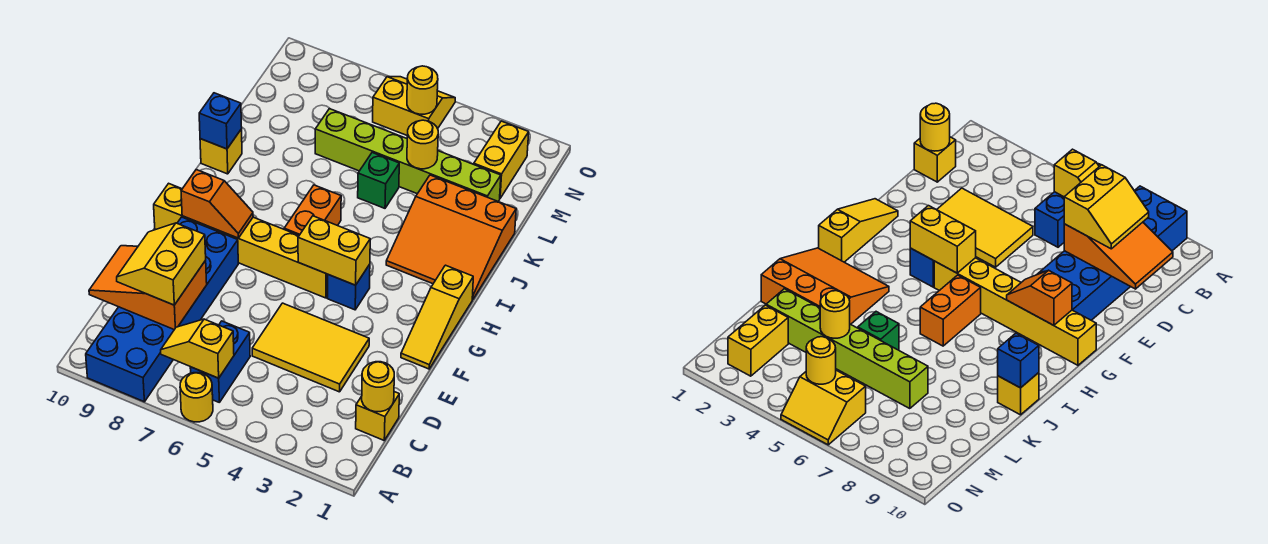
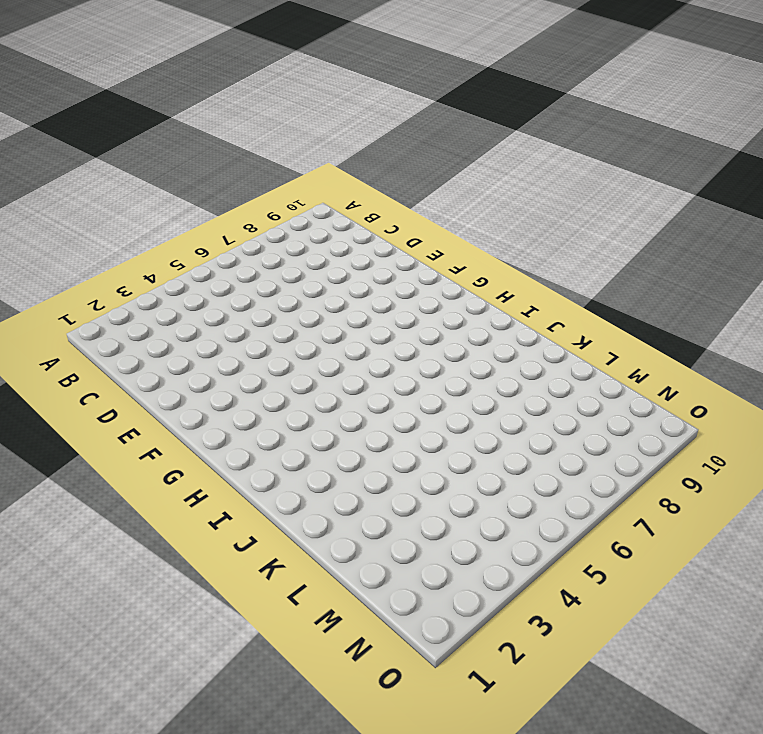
none -> yellow round brick A6 level 1
none -> blue brick A8:F9 level 1
none -> blue brick B6:C6 level 1

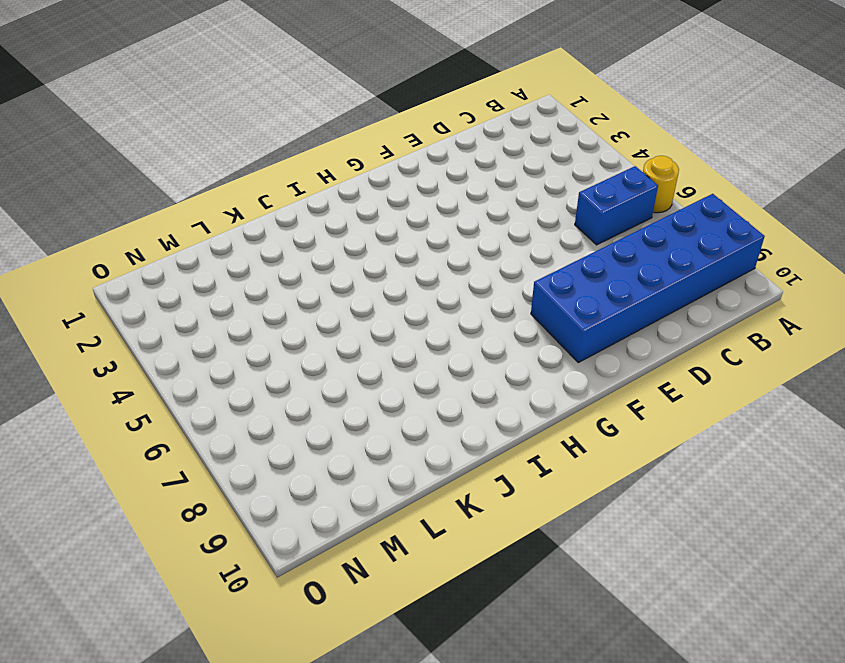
none -> yellow brick C1 level 1
none -> yellow tile D3:E5 level 1
none -> yellow slope F1:H1 level 1 top H

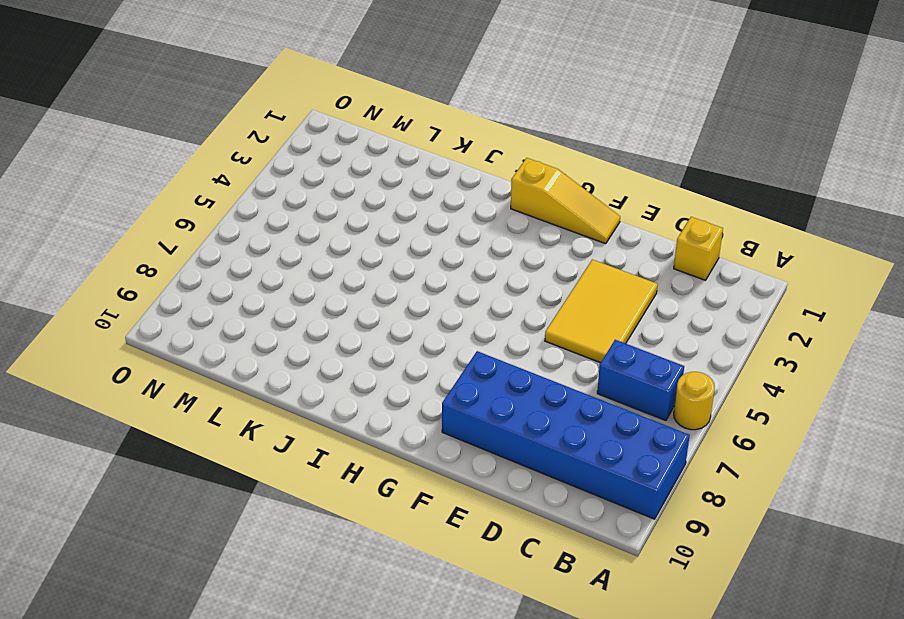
none -> blue brick G4 level 1
none -> yellow brick G5:G10 level 1
none -> orange brick H6:I6 level 1

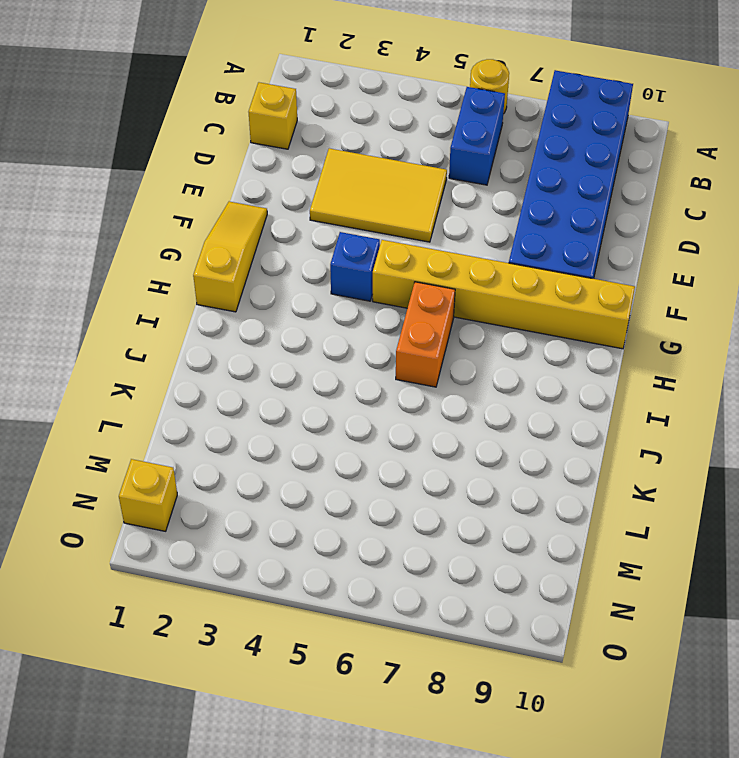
yellow brick N1 level 1 -> yellow brick J10 level 1
none -> orange slope I1:K3 level 1 top K
none -> green brick K5 level 1
none -> lime brick L2:L7 level 1

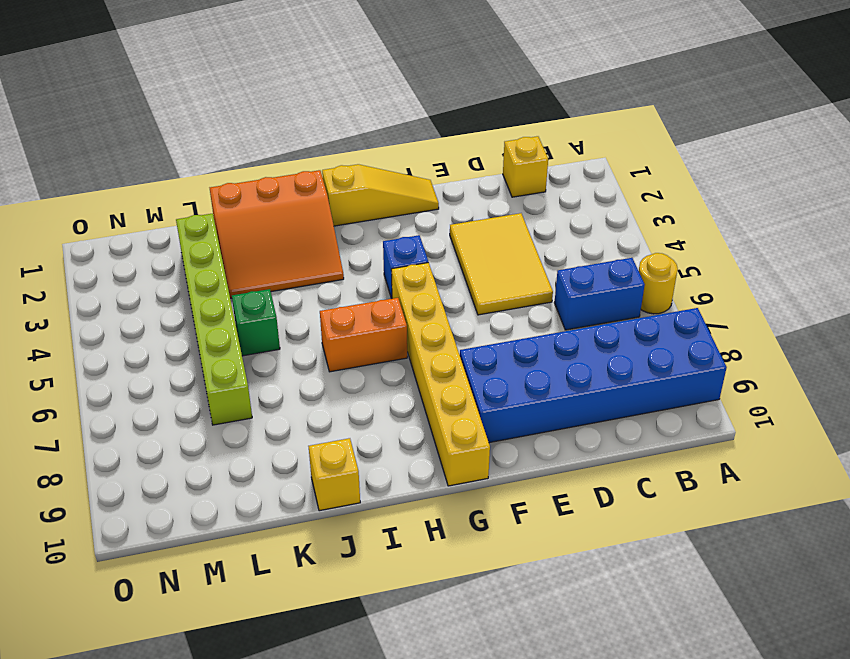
orange slope I1:K3 level 1 top 1 -> orange slope I1:K3 level 1 top K
none -> yellow brick M2:N2 level 1
none -> yellow slope N5:O6 level 1 top N
none -> yellow slope B6:B7 level 2 top 6

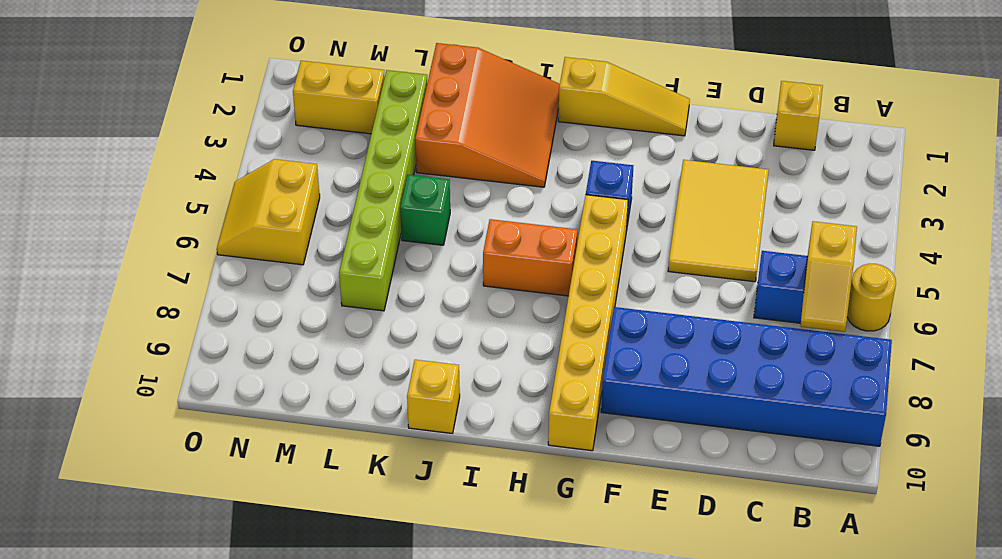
none -> yellow round brick C1 level 2
none -> orange slope C8:D10 level 2 top 8
none -> yellow brick G4:G5 level 2

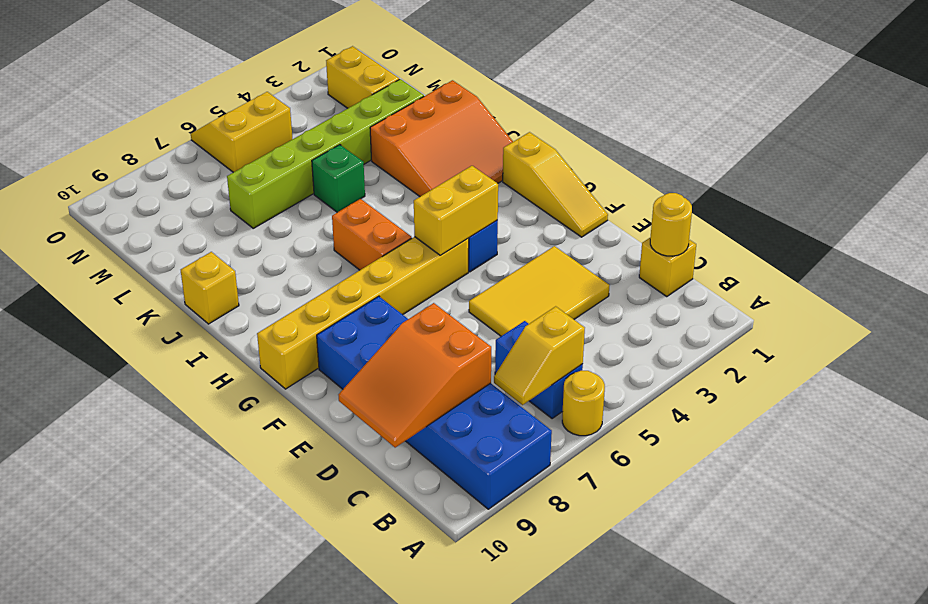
none -> orange slope G8:G9 level 2 top 9
none -> blue brick J10 level 2
none -> yellow round brick L4 level 2

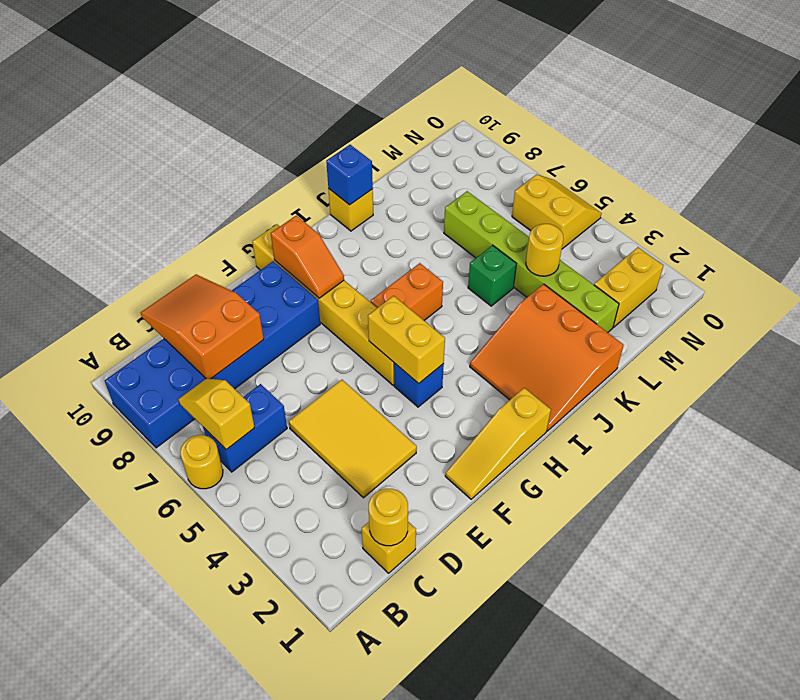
none -> yellow round brick N5 level 2
none -> yellow slope C8:D9 level 3 top 8

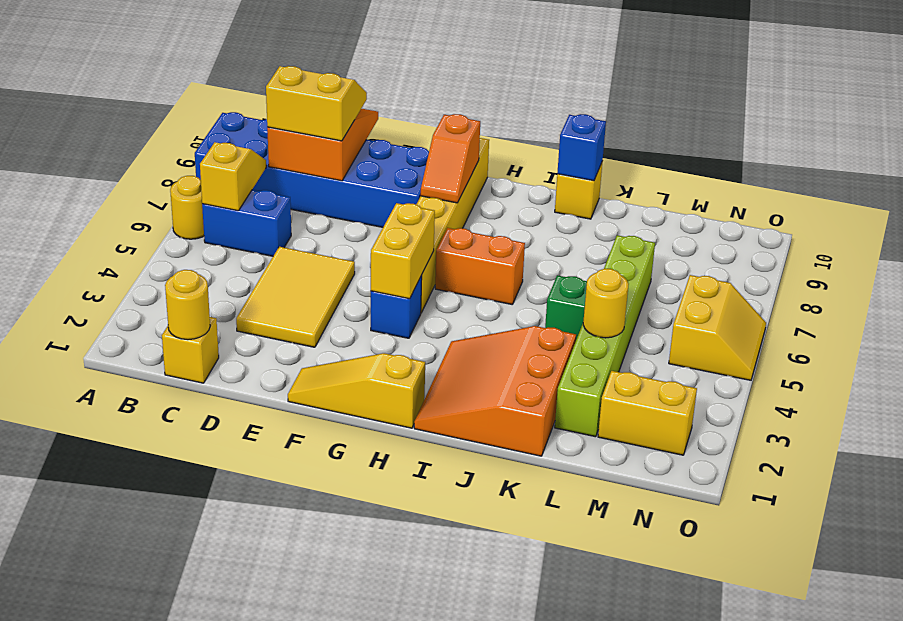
none -> yellow round brick N5 level 2

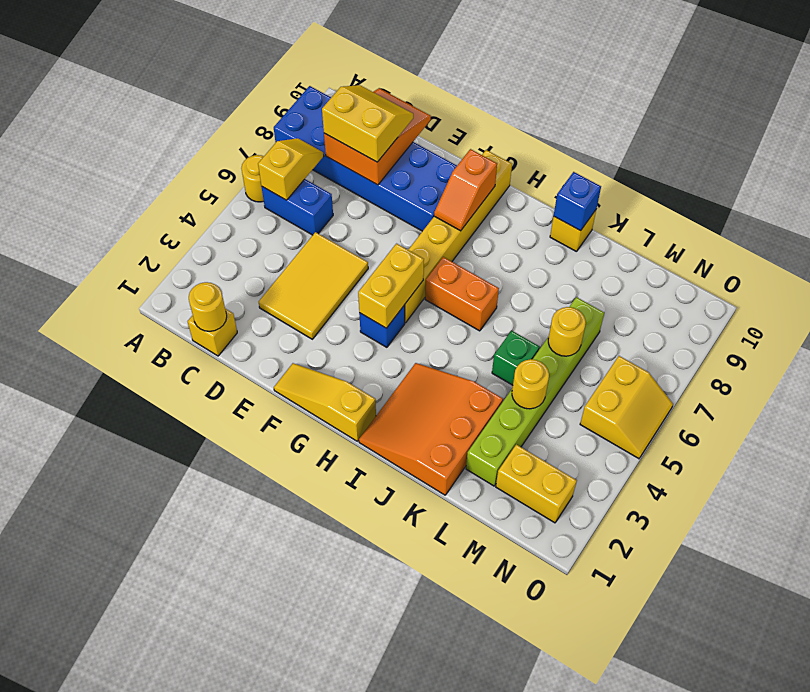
yellow round brick L6 level 2 -> yellow round brick N5 level 2

